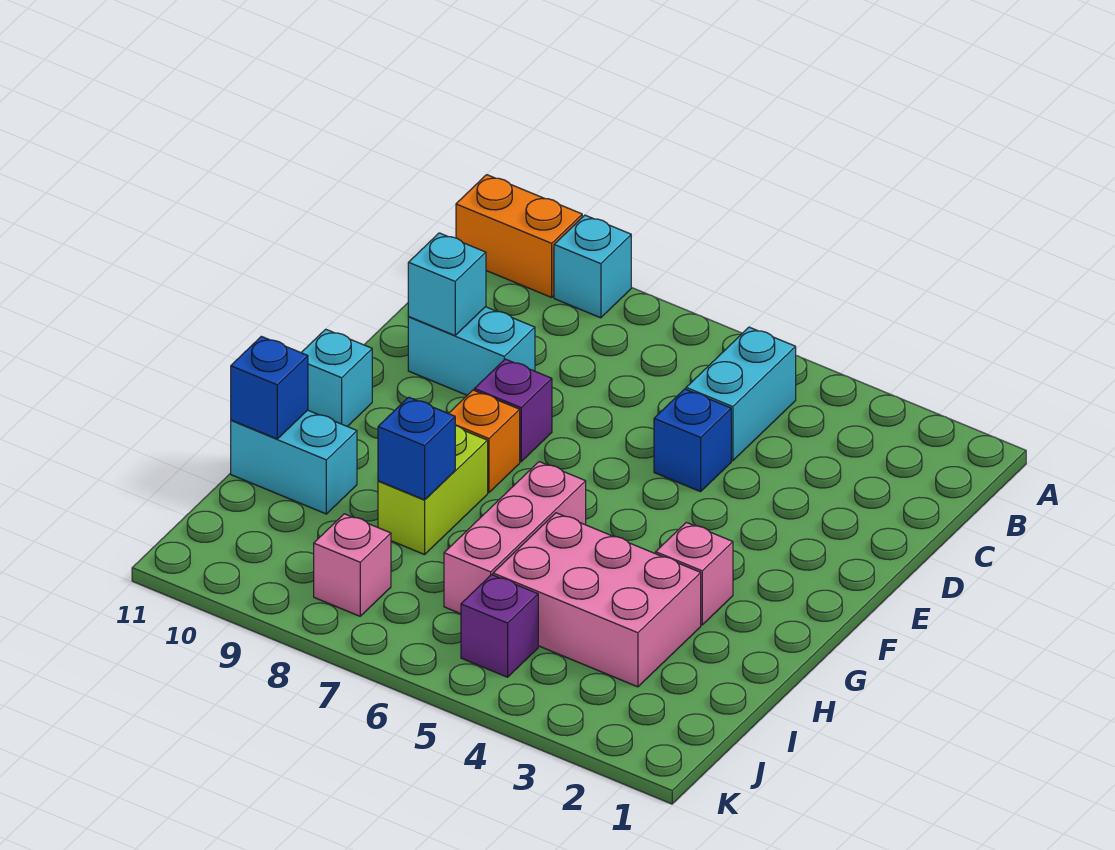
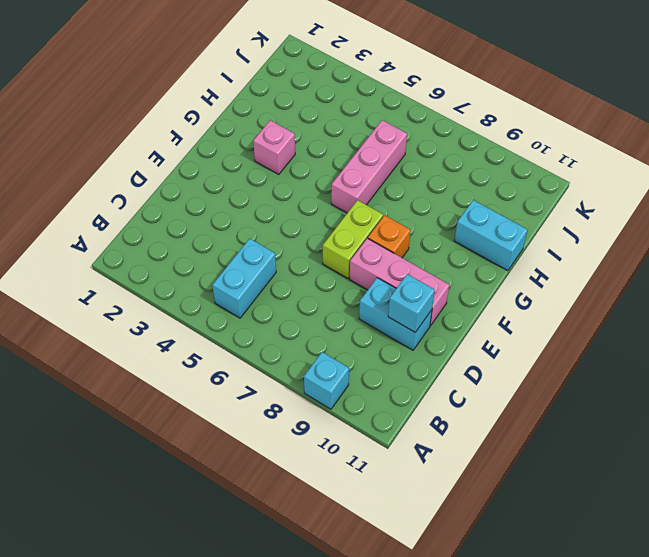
lime brick E7:F7 level 1 -> lime brick G8:H8 level 1
pink brick E8:E10 level 1 -> purple brick E8 level 1
none -> orange brick A10:A11 level 1
none -> blue brick D5 level 1
none -> cyan brick F11 level 1

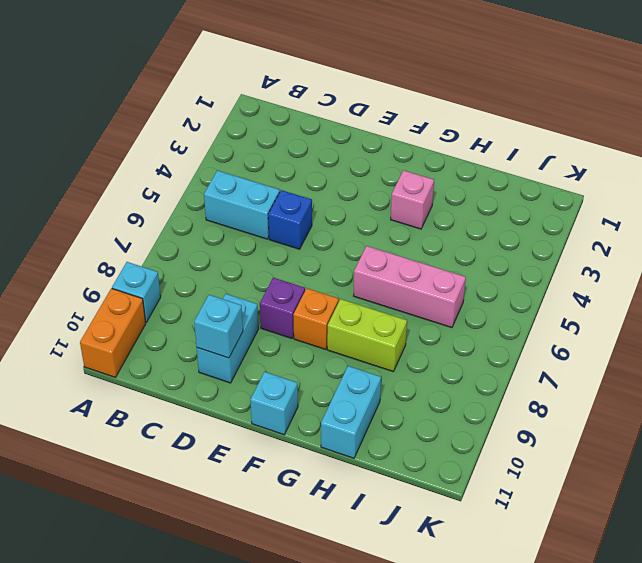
none -> pink brick H3:I5 level 1
none -> purple brick J5 level 1
none -> pink brick J8 level 1

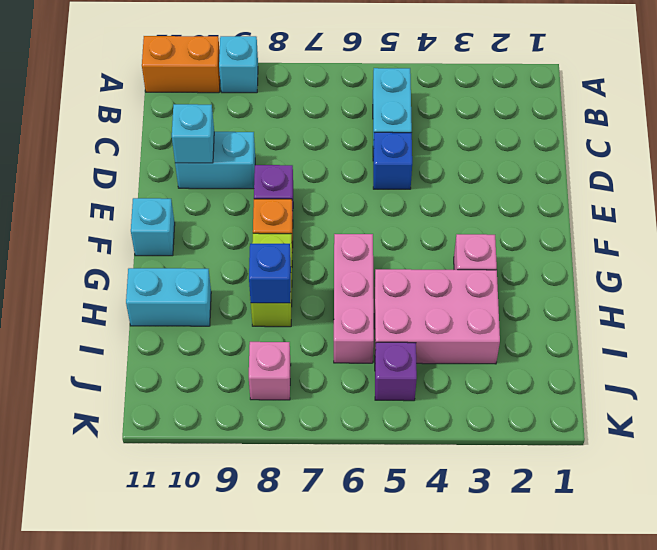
none -> blue brick H11 level 2

